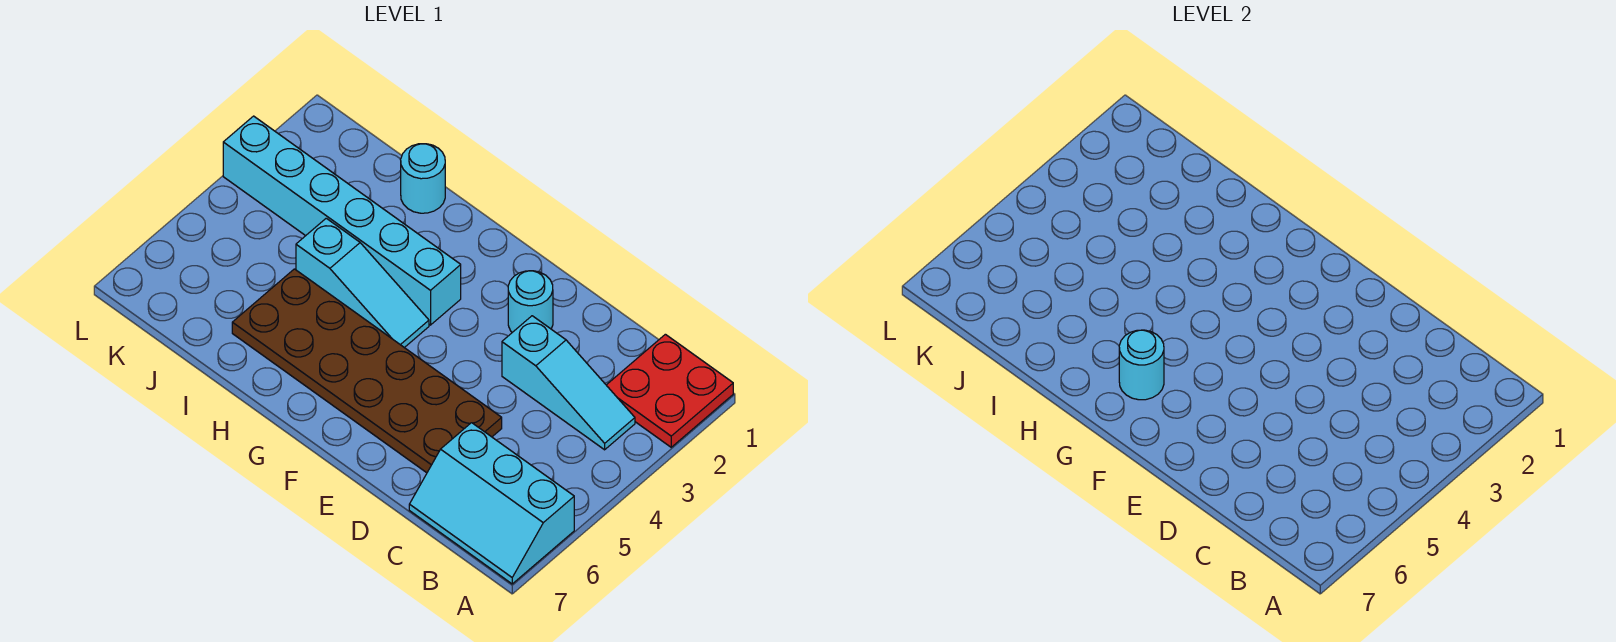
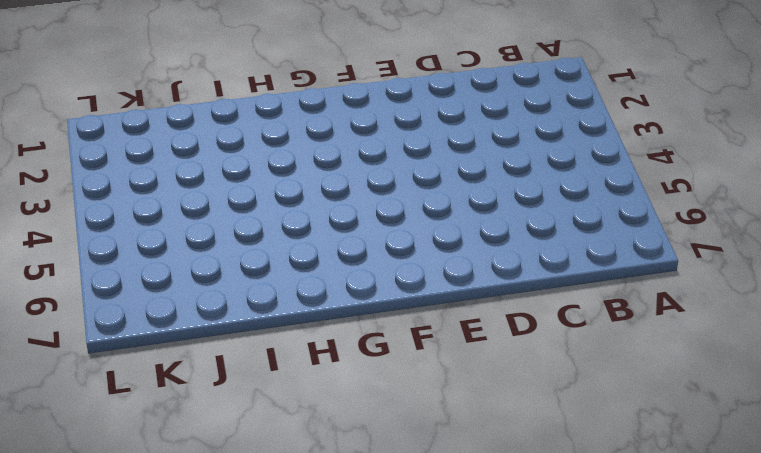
none -> red plate A1:B2 level 1
none -> cyan slope A6:C7 level 1 top 6

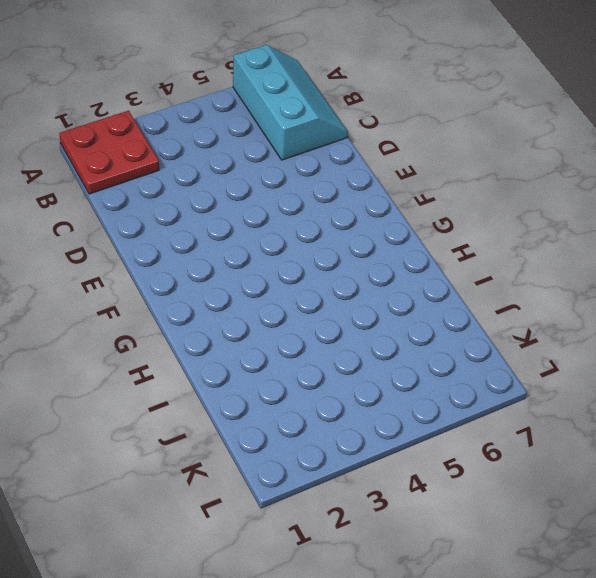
none -> cyan slope B3:D3 level 1 top D
none -> brown plate D5:I6 level 1

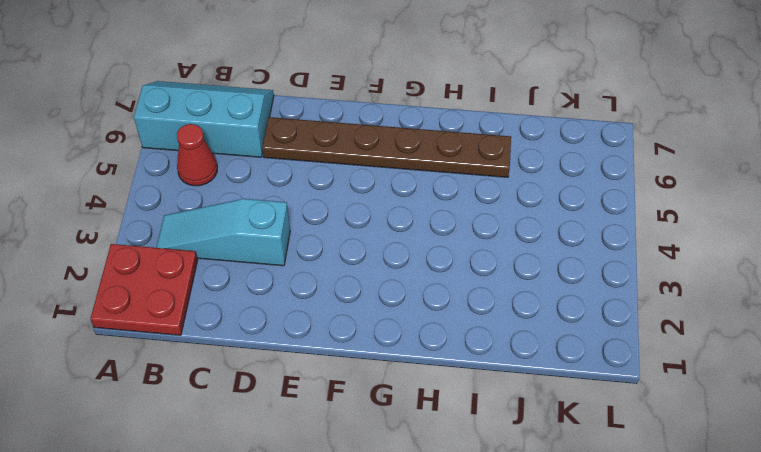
red cone B5 level 1 -> none
brown plate D6:I6 level 1 -> brown plate D5:I6 level 1
none -> cyan round brick E2 level 1
none -> cyan brick G3:L3 level 1

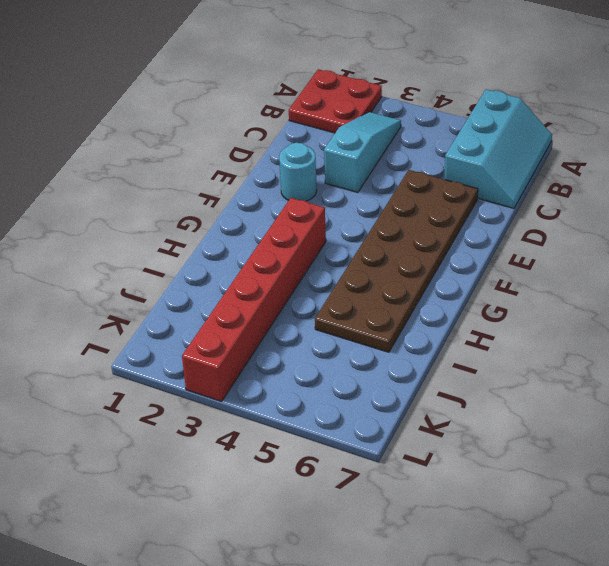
red brick G3:L3 level 1 -> cyan brick G3:L3 level 1
none -> cyan slope G4:I4 level 1 top I
none -> cyan round brick I1 level 1

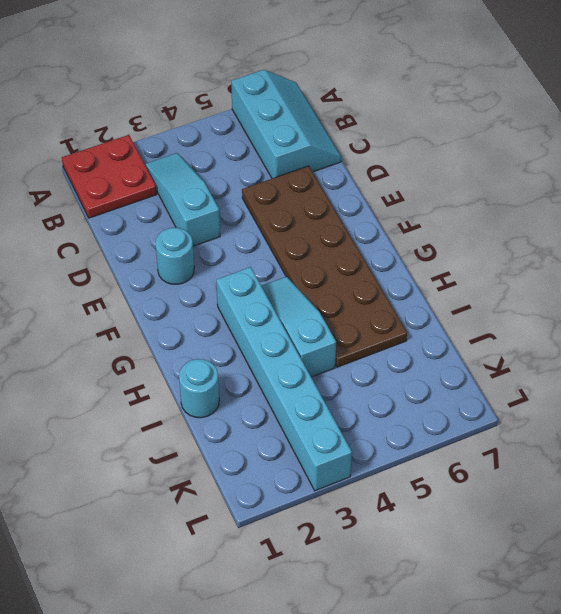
none -> cyan round brick G6 level 2

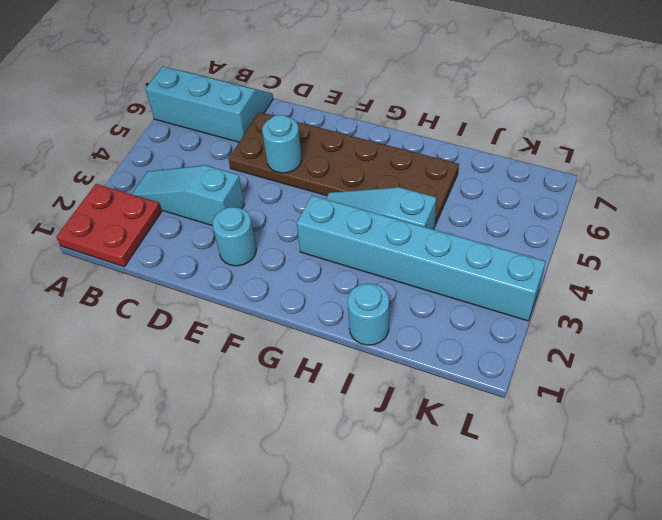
cyan round brick E5 level 2 -> cyan round brick G6 level 2

